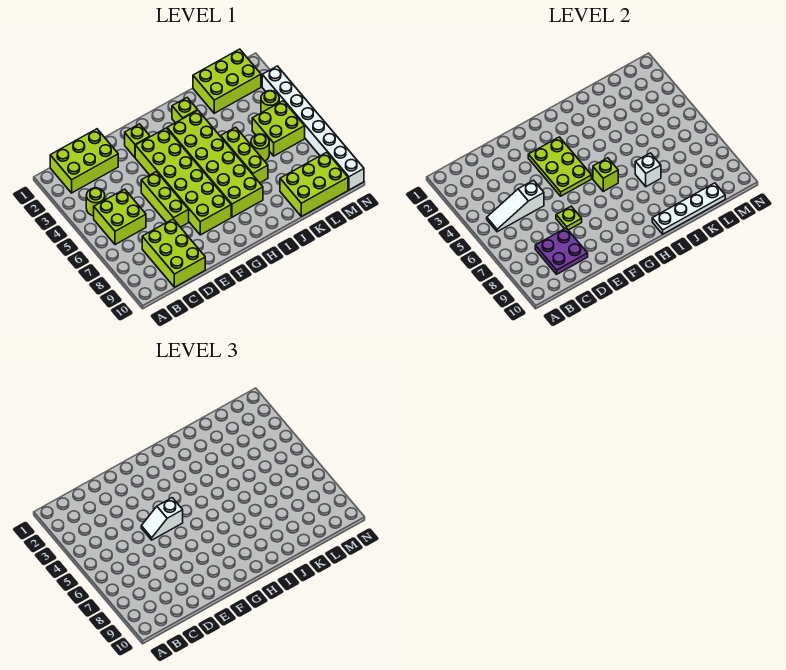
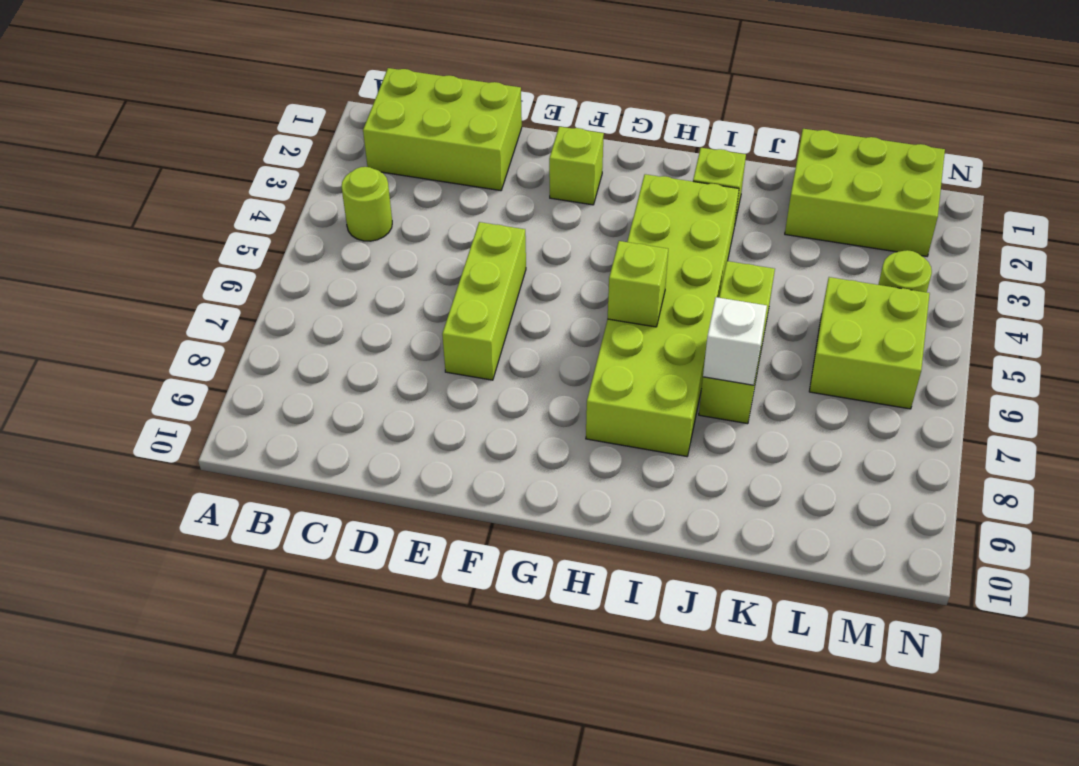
none -> lime brick B5:C6 level 1
none -> lime brick C8:D10 level 1
none -> lime brick F3:G8 level 1

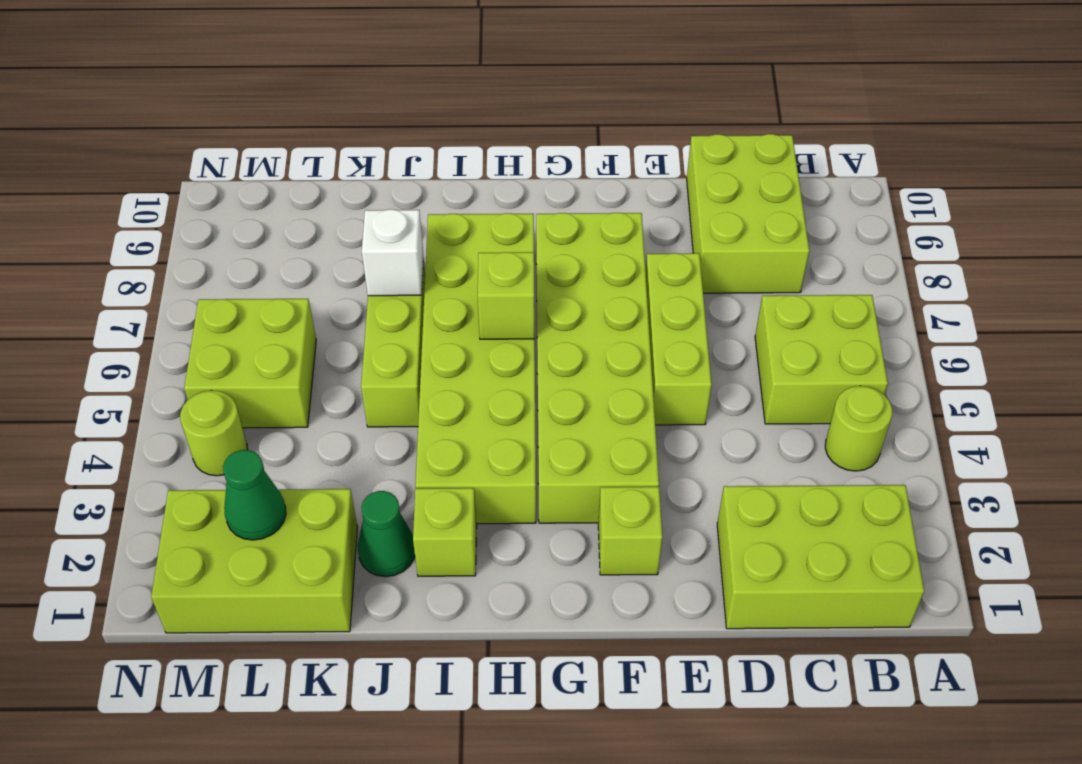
green cone J2 level 1 -> none
green cone L2 level 2 -> none
none -> lime round brick K6 level 1
none -> lime brick K9:M10 level 1
none -> white brick N3:N10 level 1

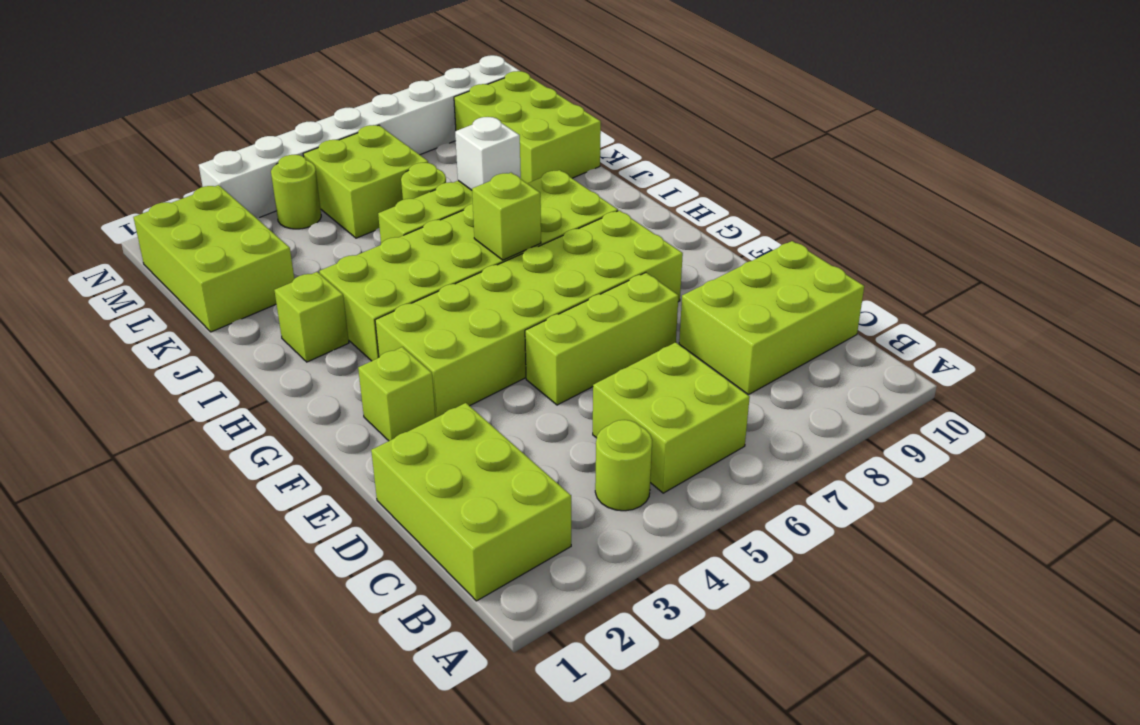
none -> white slope B5:D5 level 2 top D
none -> purple plate C8:D9 level 2
none -> lime plate E7 level 2

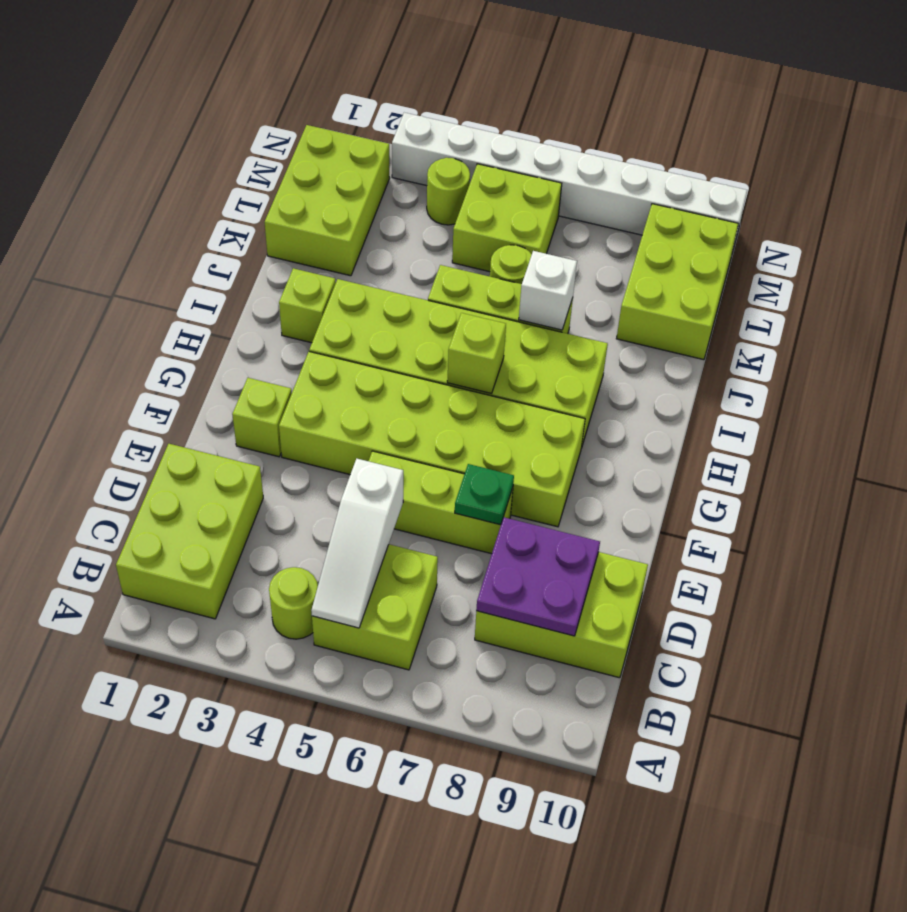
green plate E7 level 2 -> lime plate E7 level 2
none -> lime plate F3:G5 level 2
none -> white plate I10:L10 level 2
none -> white slope E5:F5 level 3 top F

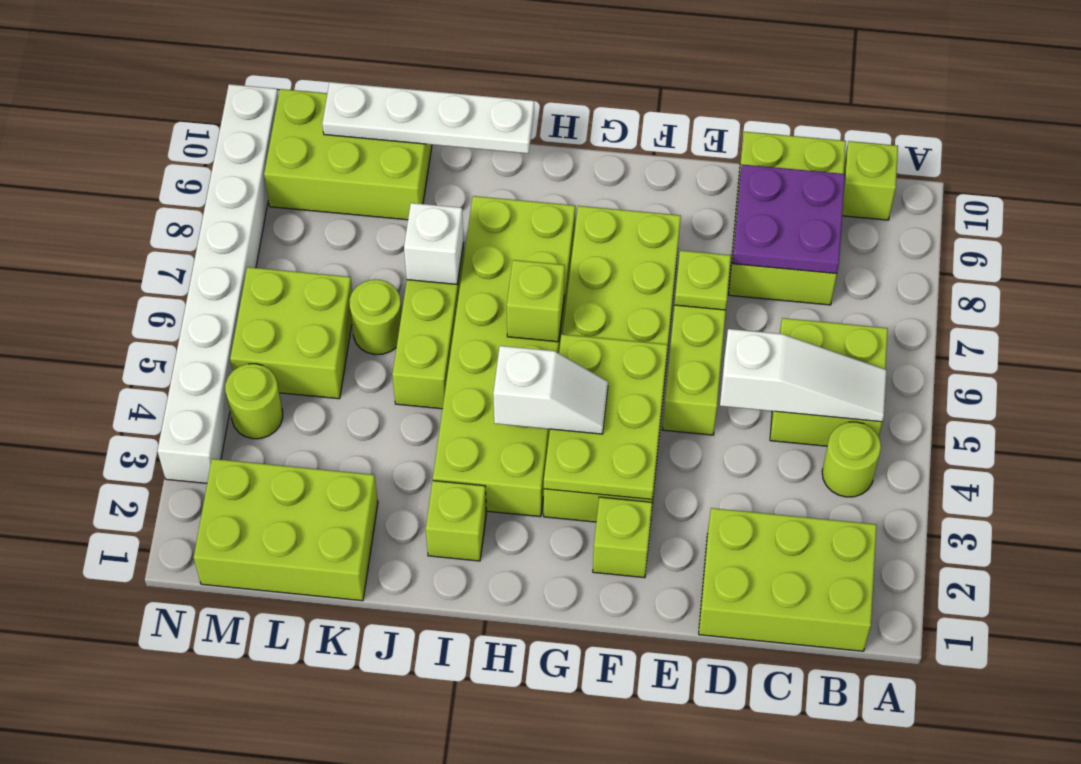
lime brick B10 level 1 -> none
white slope G4:H4 level 3 top H -> white slope E5:F5 level 3 top F

